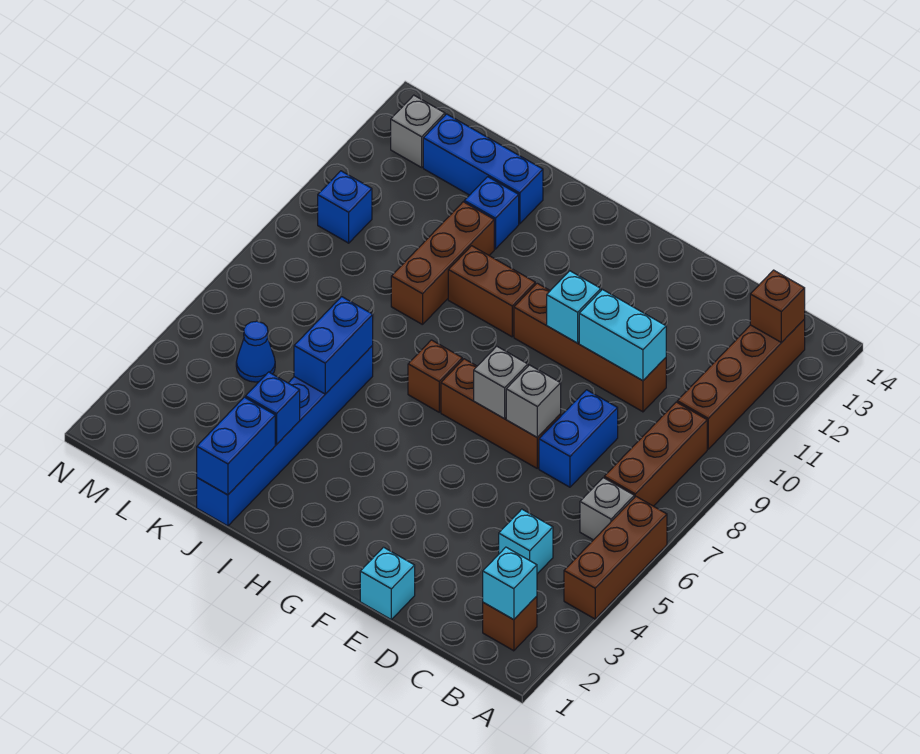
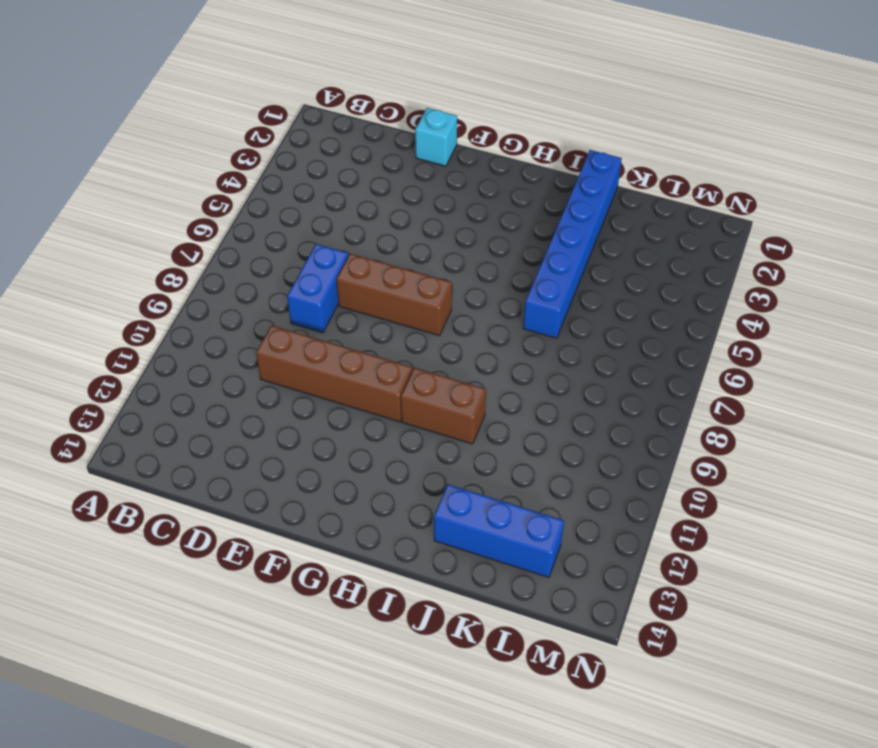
none -> brown brick A4:A6 level 1
none -> brown brick B2 level 1
none -> grey brick B6 level 1

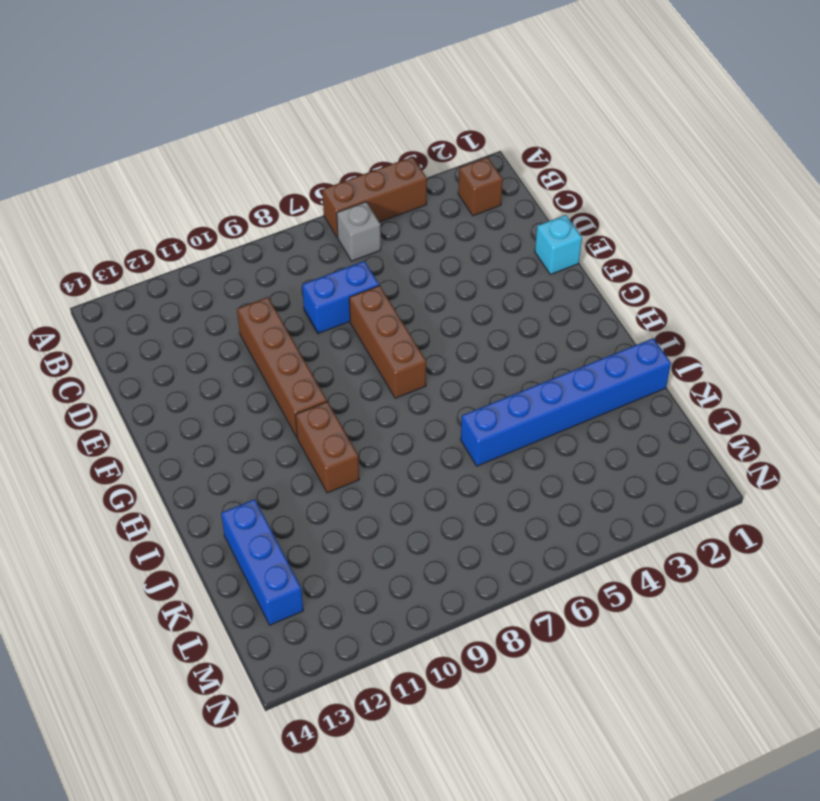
none -> brown brick B7:B9 level 1
none -> brown brick B10:B13 level 1
none -> cyan brick C4 level 1

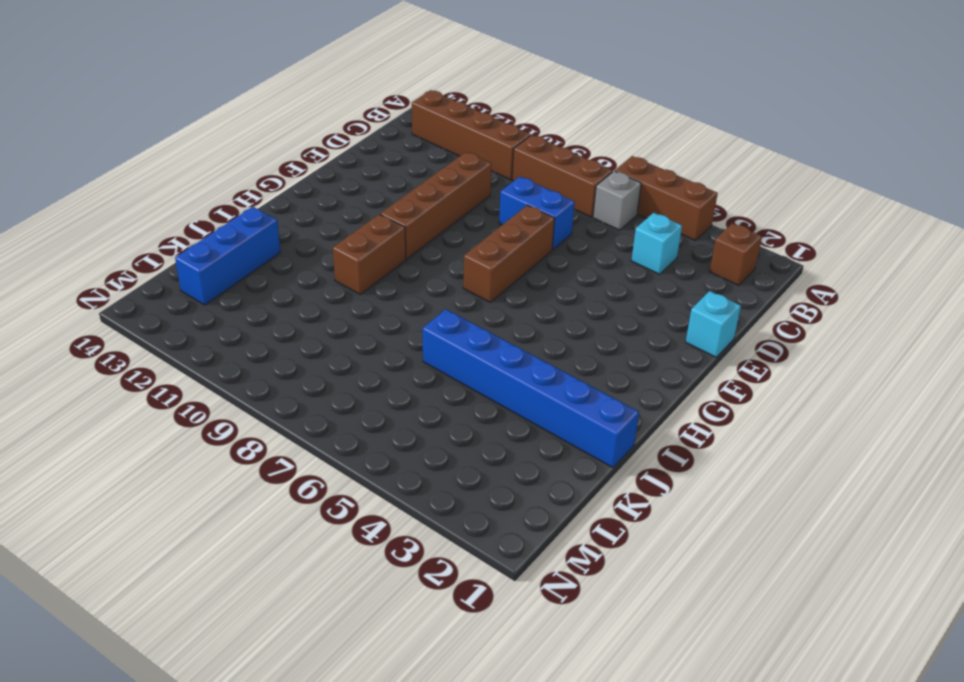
none -> brown brick H7 level 1
none -> brown brick J9:J11 level 1
none -> blue brick J12 level 1

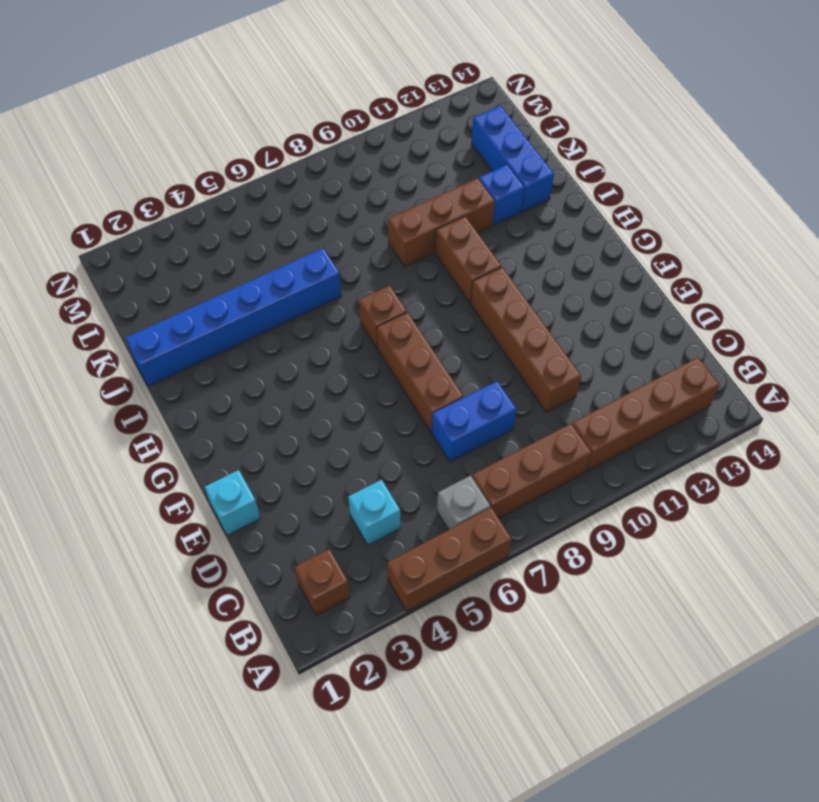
none -> blue cone L5 level 1
none -> blue brick M10 level 1
none -> grey brick M13 level 1

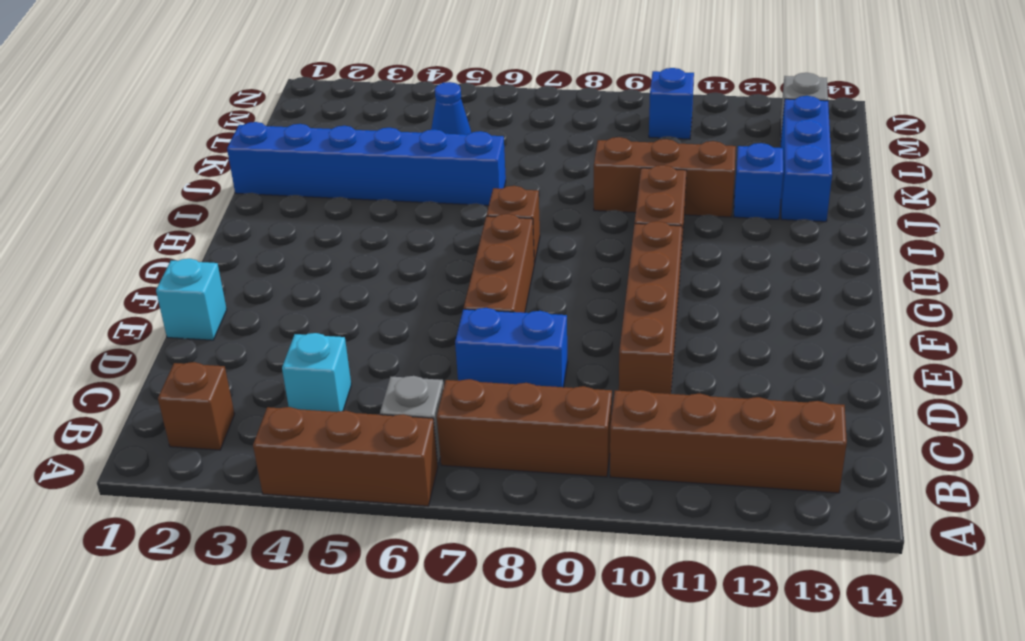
none -> cyan brick B2 level 2
none -> brown brick B13 level 2
none -> cyan brick D10:E10 level 2

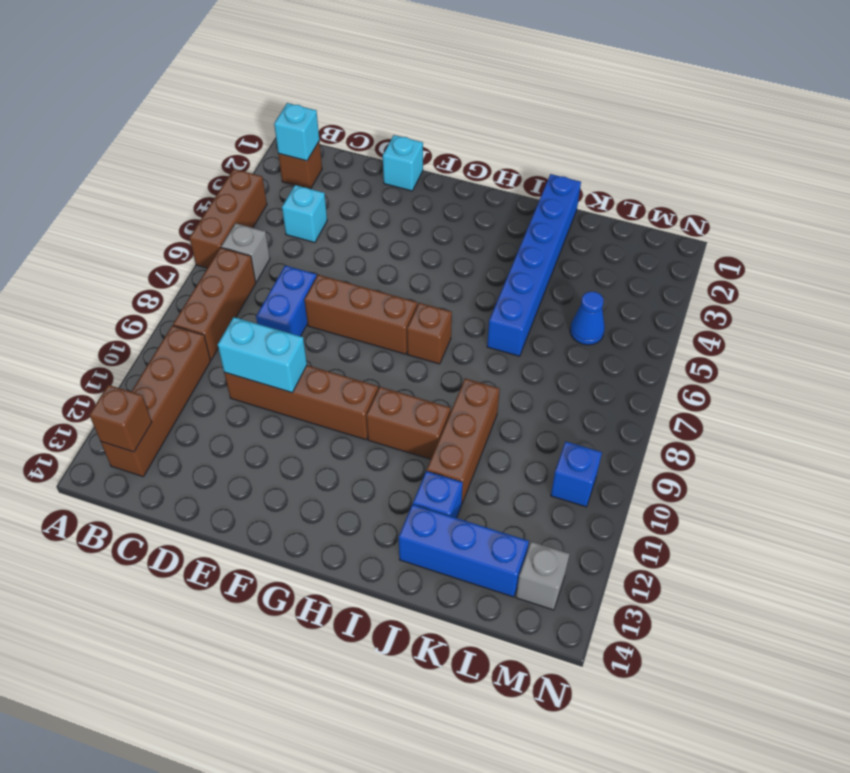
none -> grey brick E7 level 2
none -> grey brick F7 level 2
none -> cyan brick F10 level 2

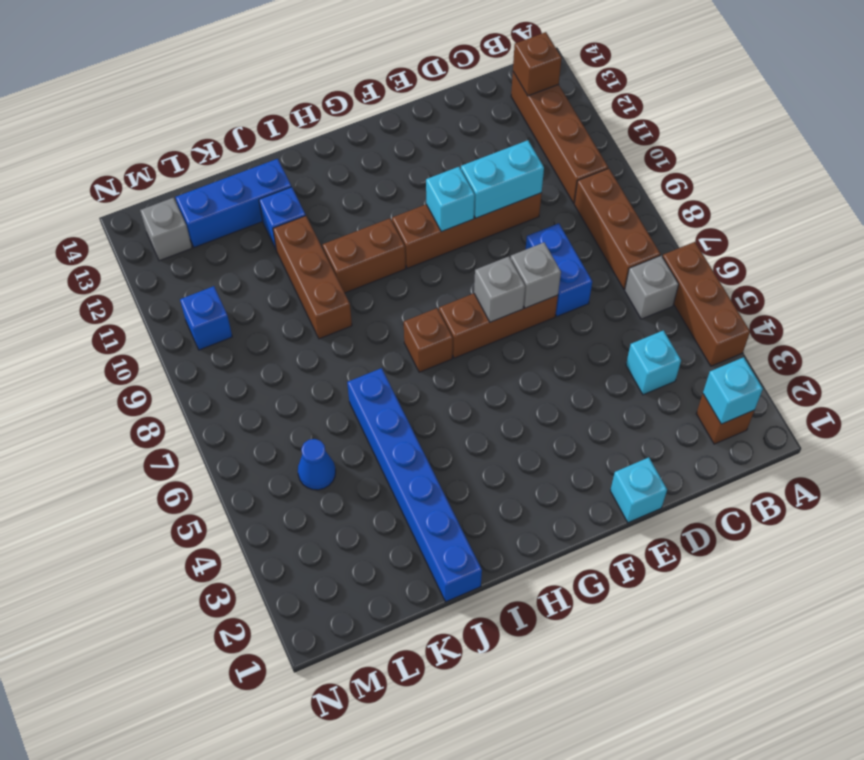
none -> blue brick J1:J2 level 2
none -> blue brick J3 level 2
none -> blue brick J5:J6 level 2

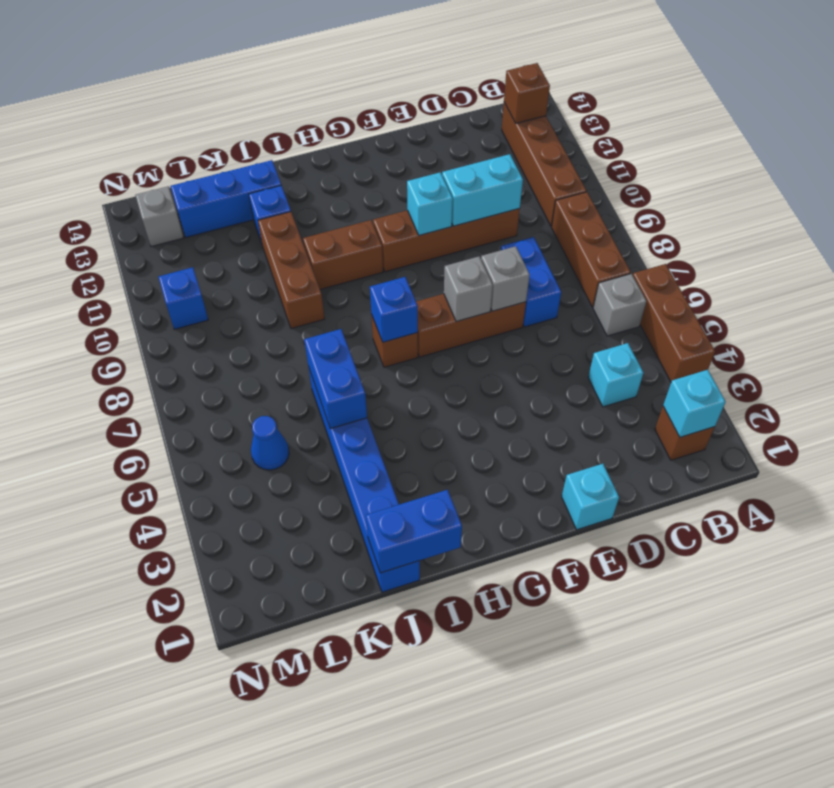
blue brick H7 level 2 -> blue brick J3 level 2
blue brick I1:J1 level 2 -> blue brick J1:J2 level 2

